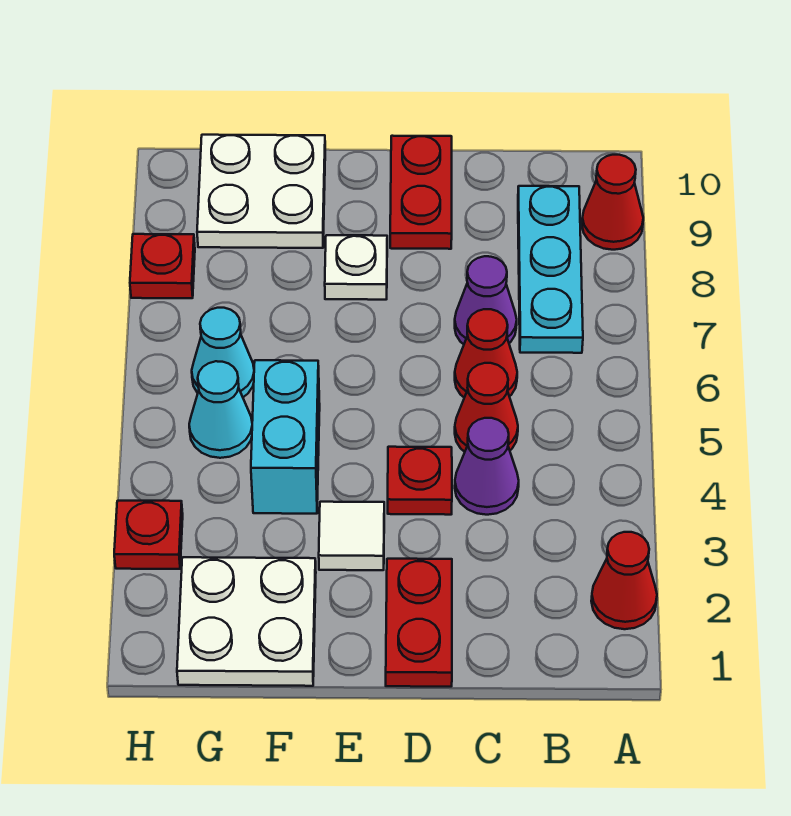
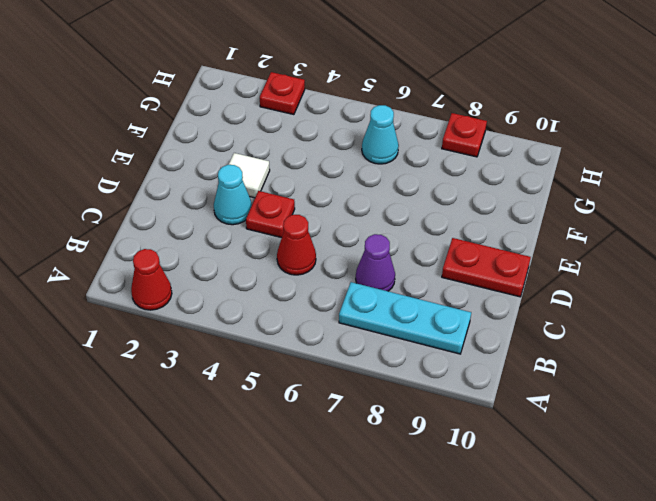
cyan cone D3 level 1 -> cyan cone G5 level 1
none -> red cone A9 level 1
none -> purple cone C4 level 1
none -> red cone C6 level 1

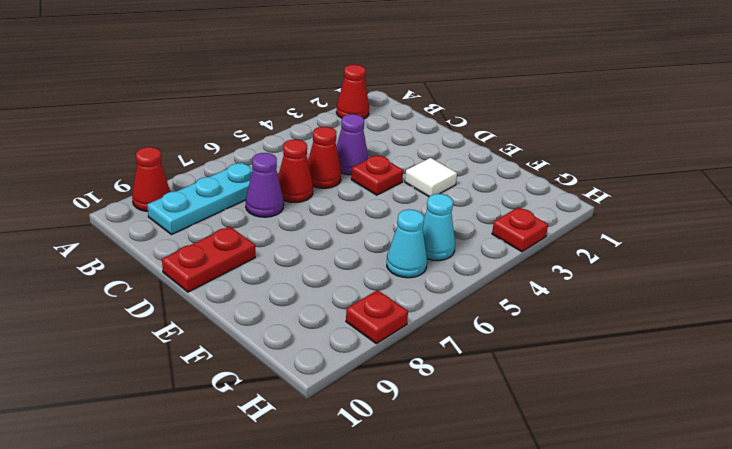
none -> red plate D1:D2 level 1
none -> white plate E8 level 1
none -> white plate F1:G2 level 1

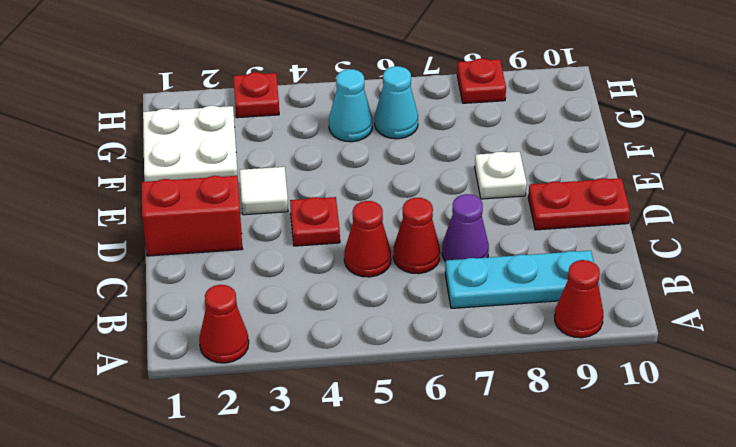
red brick D1:D2 level 1 -> red plate D1:D2 level 1
none -> purple cone C4 level 1
none -> cyan brick F4:F5 level 1
none -> white plate F9:G10 level 1

